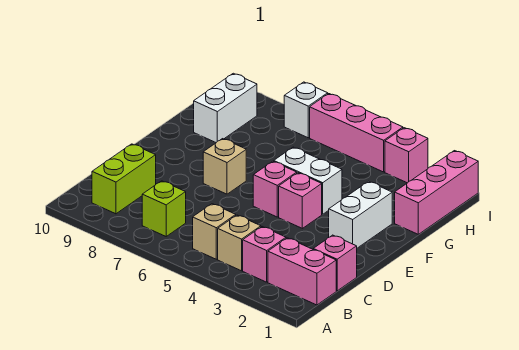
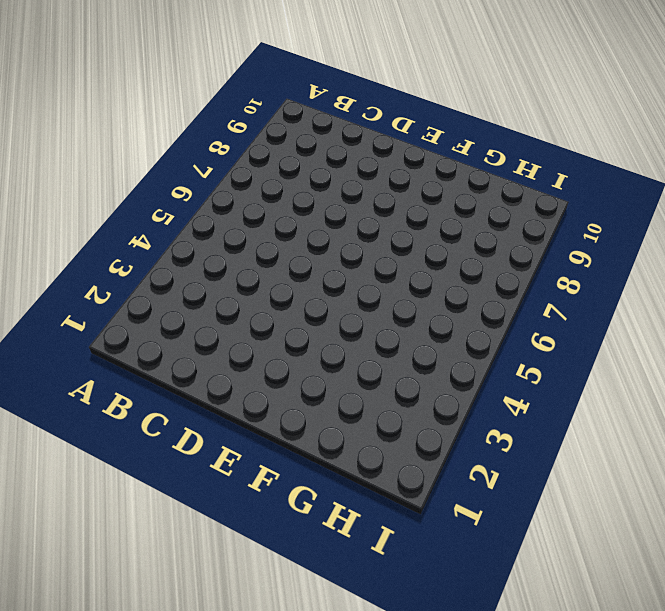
none -> pink brick B1:B2 level 1
none -> pink brick B3 level 1
none -> tan brick B4 level 1

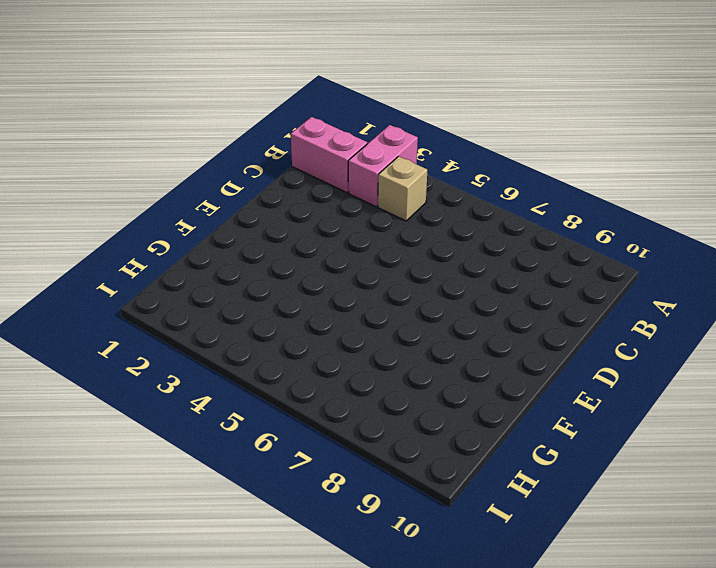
pink brick A3:B3 level 1 -> pink brick B3 level 1
none -> tan brick B5 level 1
none -> lime brick B7 level 1
none -> lime brick B9:C9 level 1

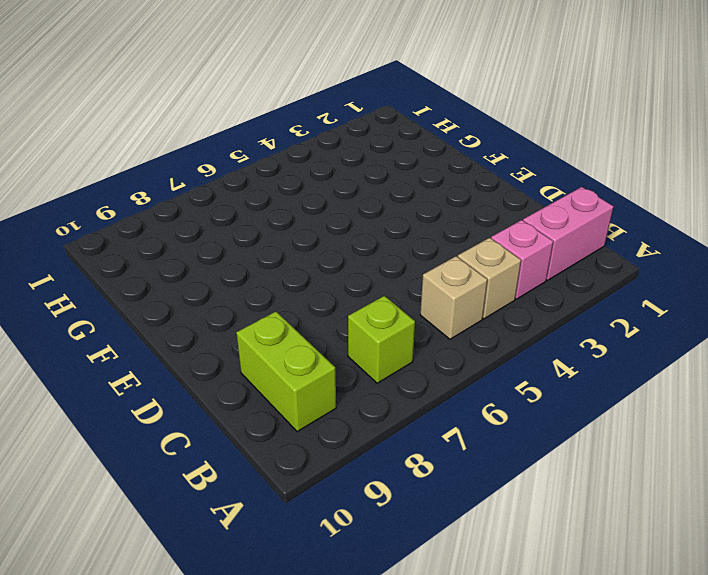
none -> pink brick C1 level 1
none -> white brick E2:F2 level 1
none -> pink brick E4 level 1

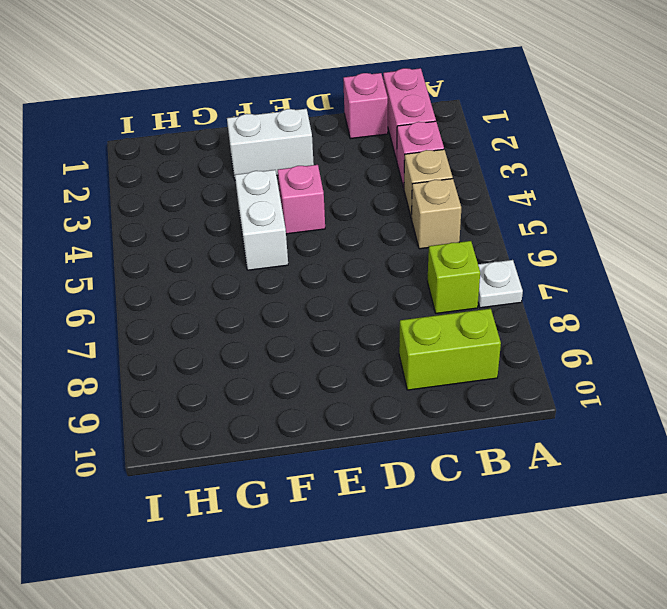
white plate A7 level 1 -> none
none -> pink brick E5 level 1
none -> tan brick E7 level 1
none -> pink brick G1:I1 level 1

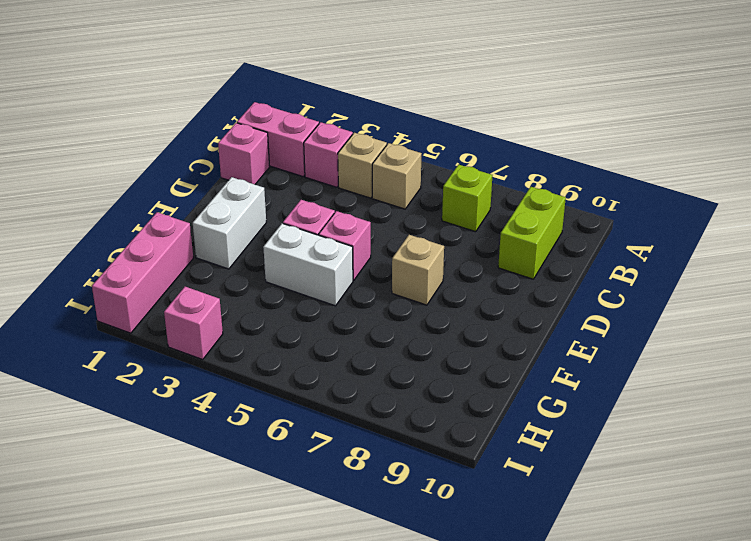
none -> white brick G9:H9 level 1
none -> pink brick I4:I6 level 1
none -> white brick I7 level 1

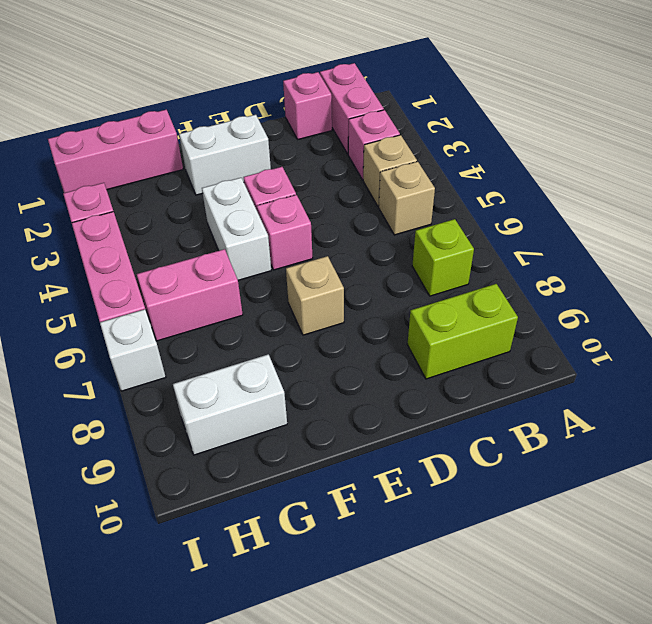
pink brick G6:H6 level 1 -> none

